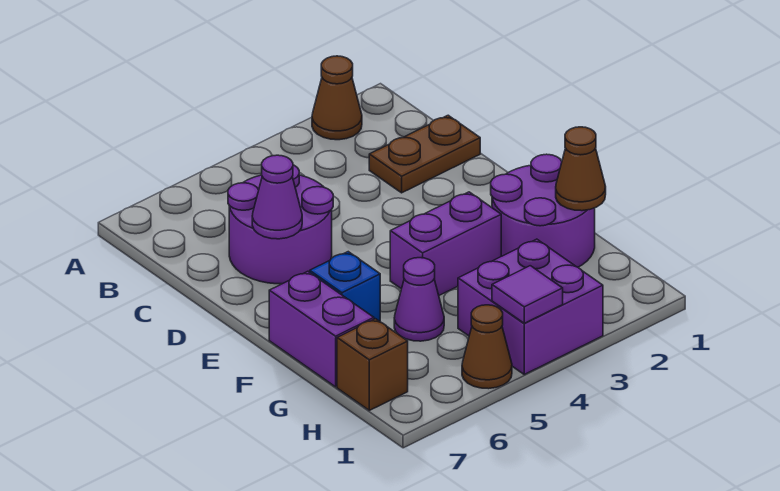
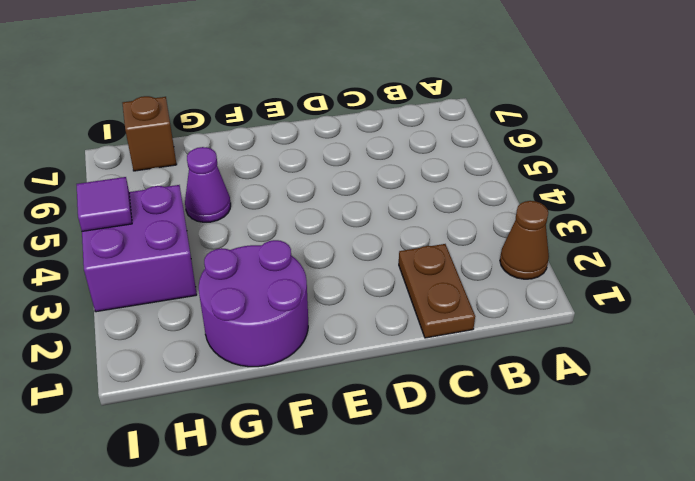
none -> purple round brick C5:D6 level 1
none -> purple brick F3:F4 level 1
none -> blue brick F6 level 1

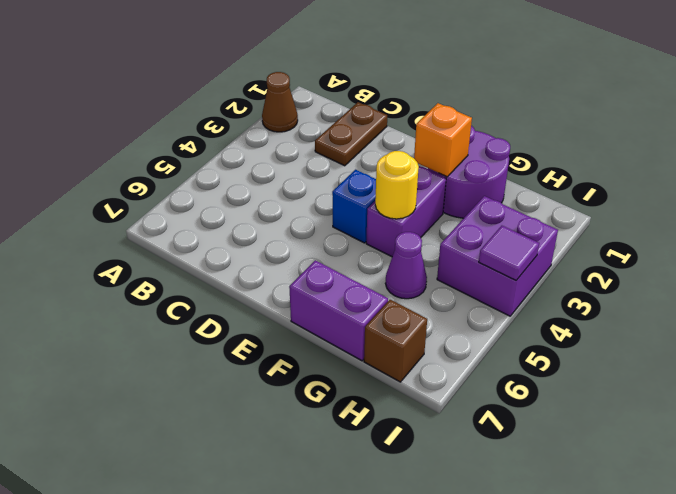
blue brick E4 level 1 -> blue brick F6 level 1
orange brick F2 level 2 -> none
yellow round brick F4 level 2 -> none
none -> purple round brick C5:D6 level 1
none -> brown cone I5 level 1
none -> purple cone D6 level 2

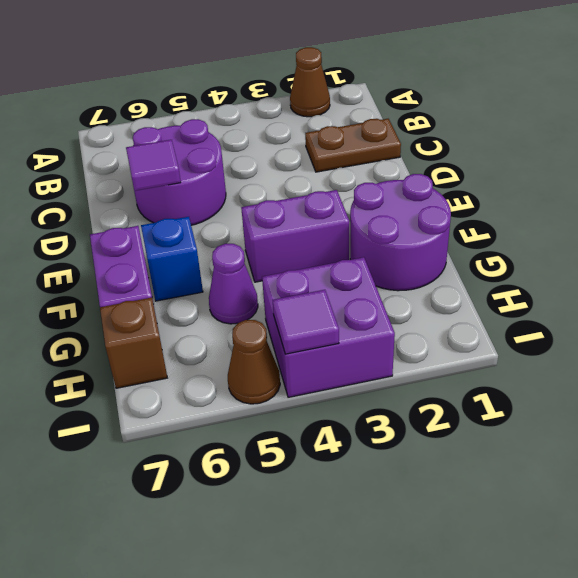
purple tile D6 level 2 -> purple cone D6 level 2
none -> brown cone G1 level 2

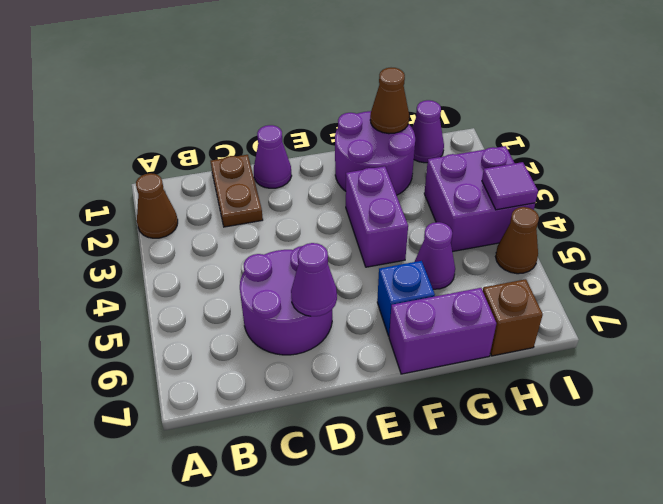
purple cone D1 level 1 -> none
purple cone H1 level 1 -> none

